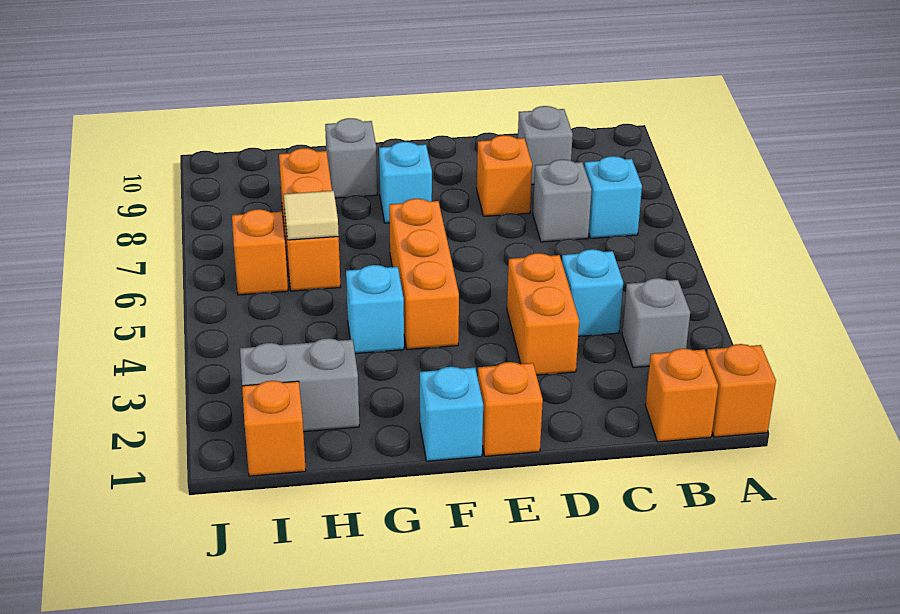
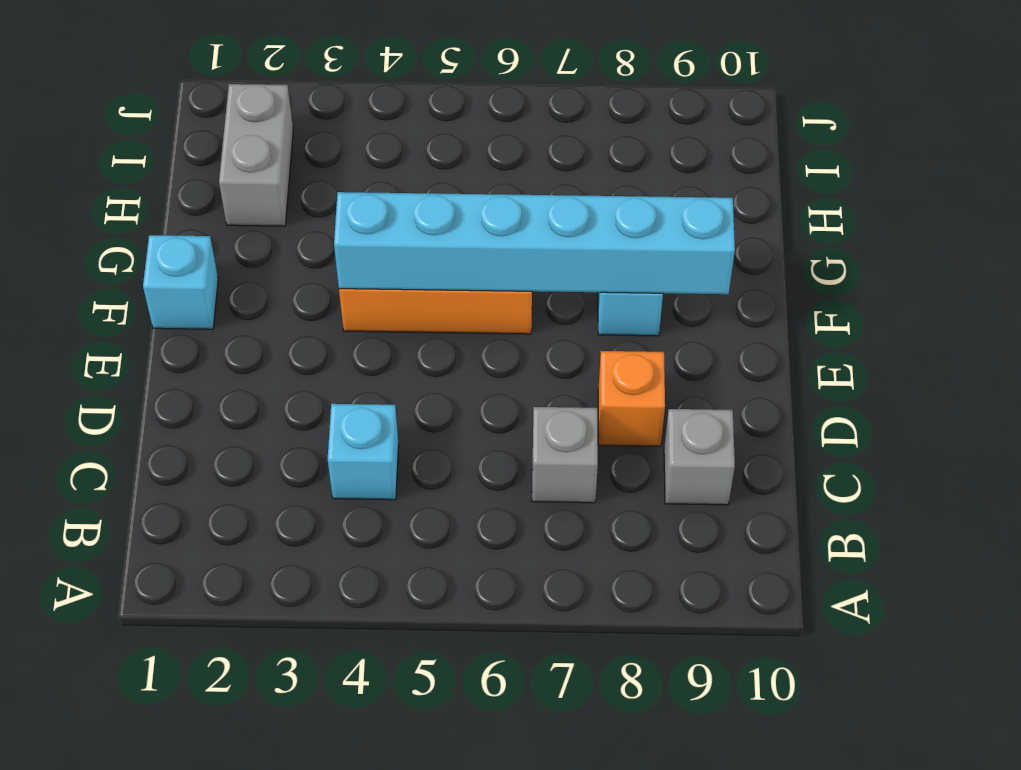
cyan brick F4:F9 level 2 -> none
none -> orange brick A1 level 1
none -> orange brick B1 level 1
none -> grey brick B3 level 1

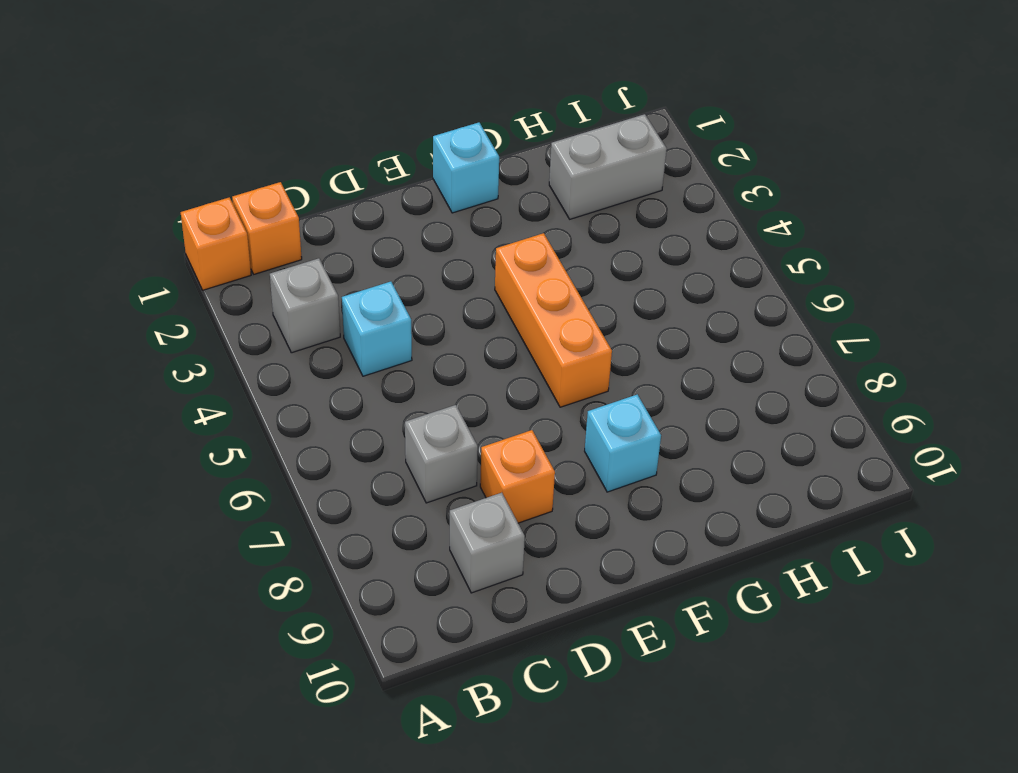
none -> cyan brick B7 level 1
none -> orange brick D3:D4 level 1
none -> orange brick E1 level 1

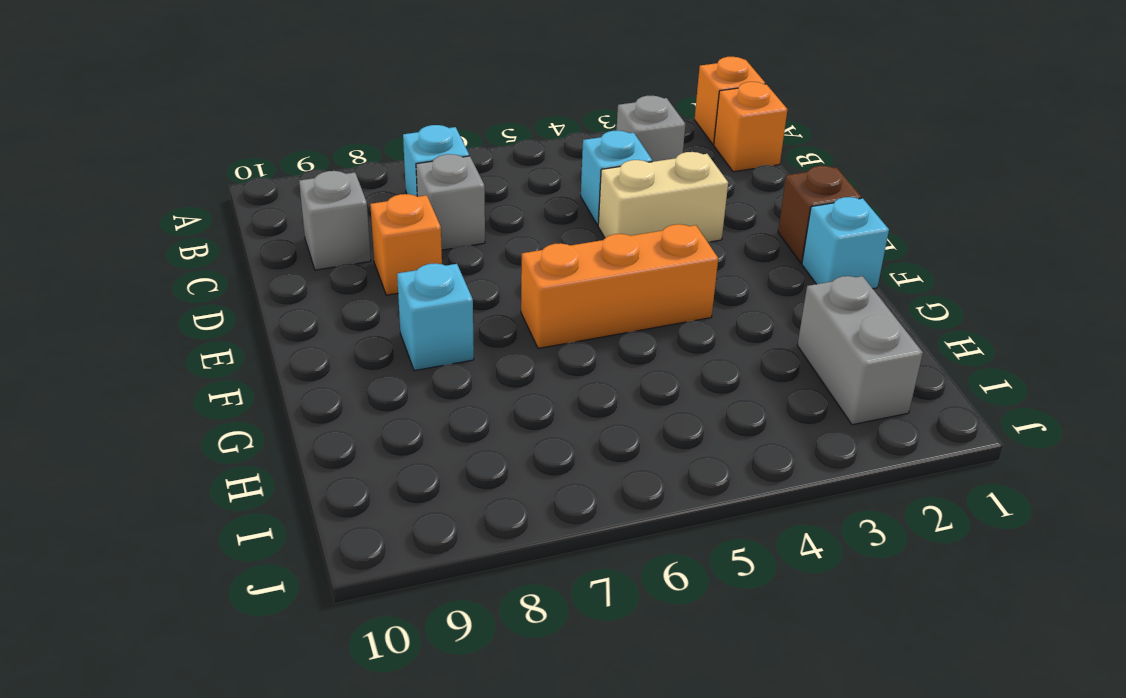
tan brick D3:D4 level 1 -> orange brick D3:D4 level 1
brown brick E1 level 1 -> orange brick E1 level 1
none -> cyan brick G4 level 1
none -> grey brick G9 level 1
none -> orange brick H6:H8 level 1

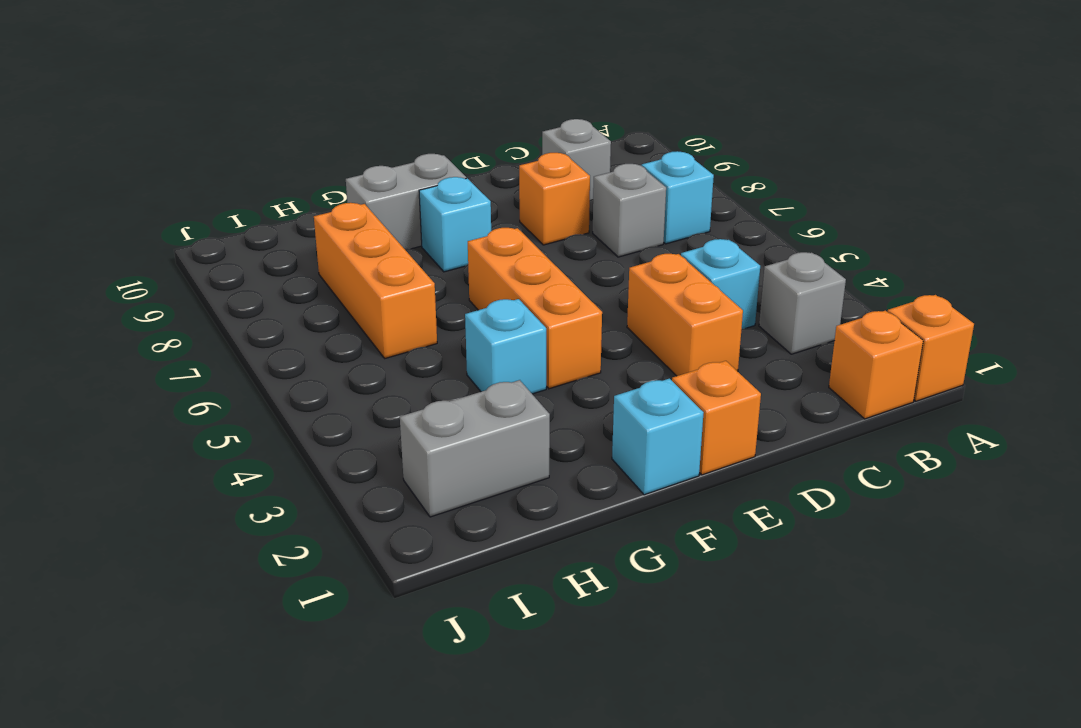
grey brick F9:G9 level 1 -> grey brick G9 level 1
none -> orange brick I1 level 1
none -> orange brick I6 level 1
none -> tan tile H6 level 2

